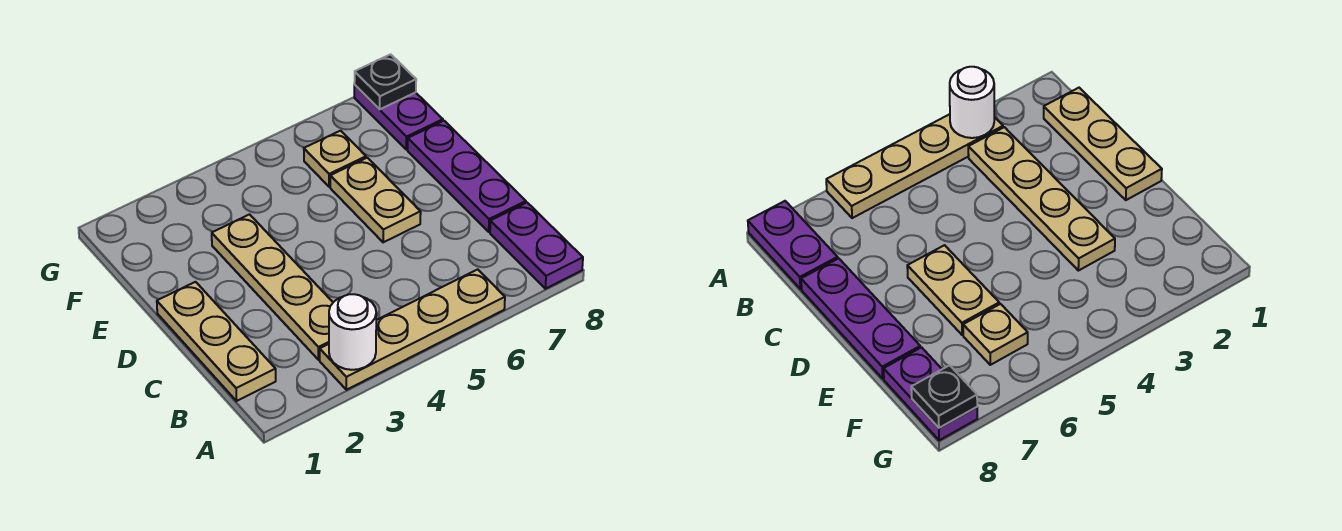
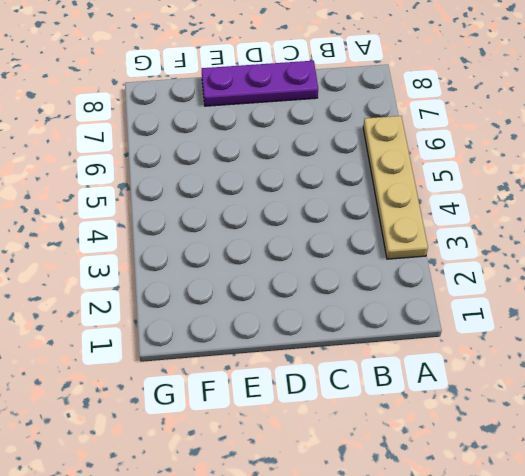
none -> purple plate A8:B8 level 1
none -> tan plate B1:D1 level 1

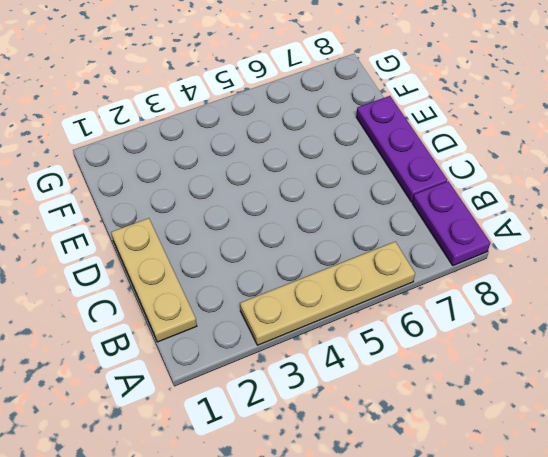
none -> tan plate B3:E3 level 1
none -> tan plate D6:E6 level 1

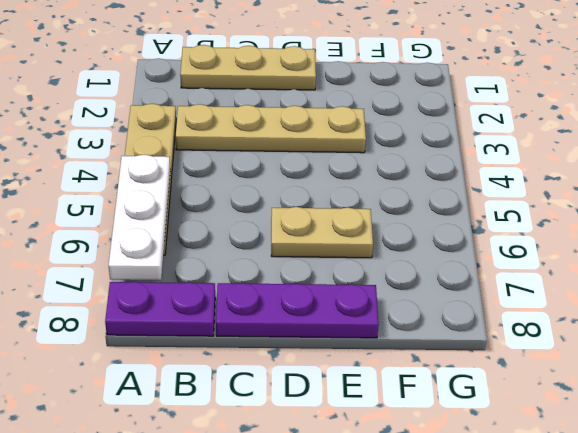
white plate A5:A7 level 2 -> none
none -> tan plate F6 level 1
none -> purple plate F8:G8 level 1

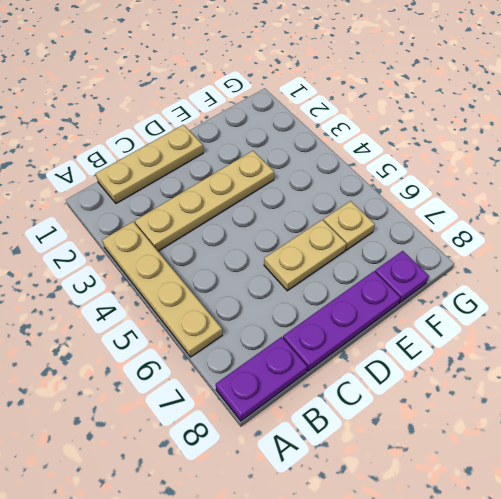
purple plate F8 level 1 -> purple plate F8:G8 level 1
none -> white round brick A3 level 2
none -> black plate G8 level 2

